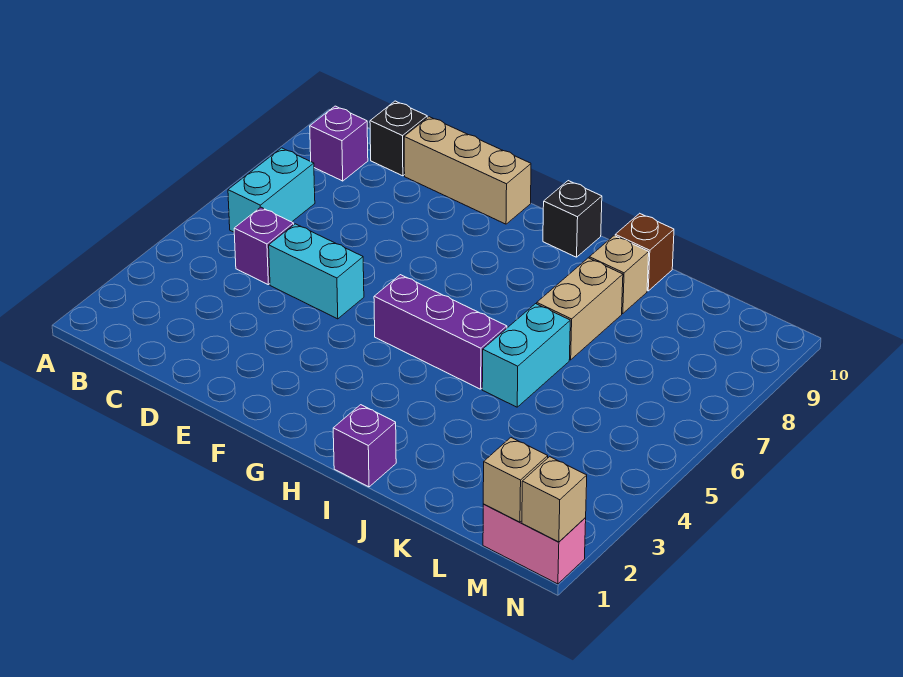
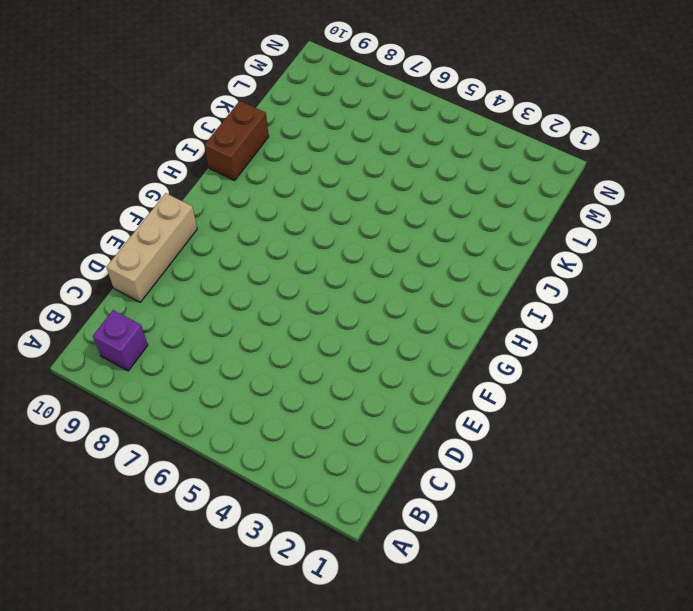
brown brick I10:J10 level 1 -> brown brick J10 level 1
none -> cyan brick B6:B7 level 1
none -> purple brick C5 level 1
none -> black brick C10 level 1

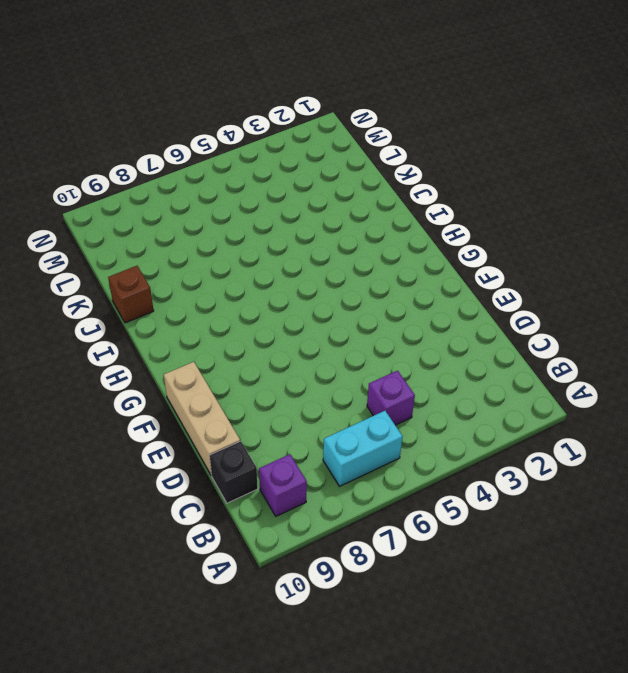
none -> cyan brick D5:E5 level 1
none -> purple brick G5:I5 level 1
none -> black brick H10 level 1

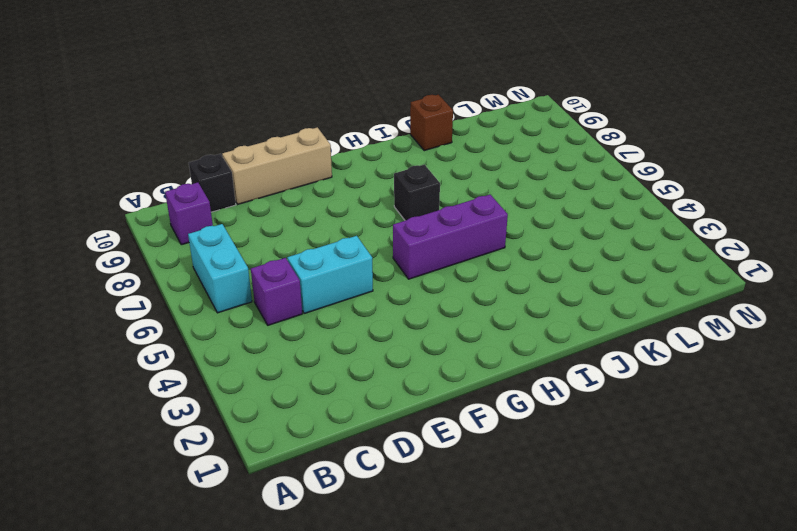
black brick H7 level 1 -> black brick H10 level 1
none -> purple brick I1 level 1
none -> cyan brick J5:J6 level 1
none -> tan brick J7:J8 level 1

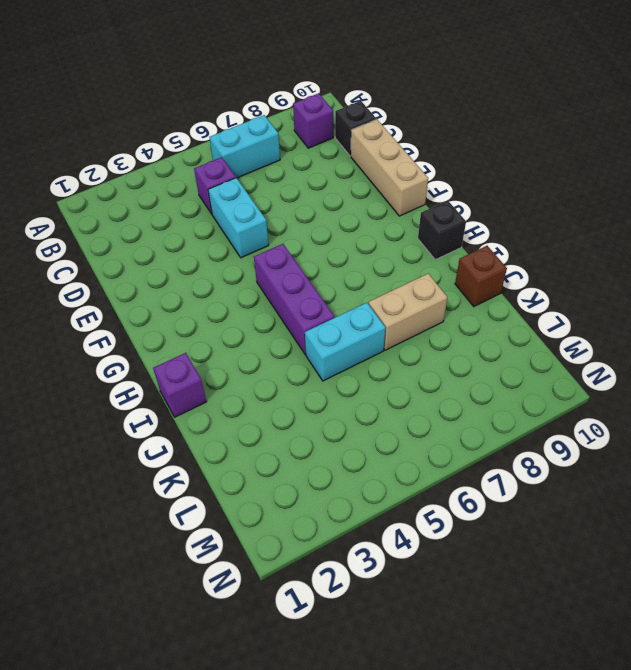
none -> tan brick J9 level 1
none -> pink brick M1:N1 level 1
none -> tan brick M1 level 2

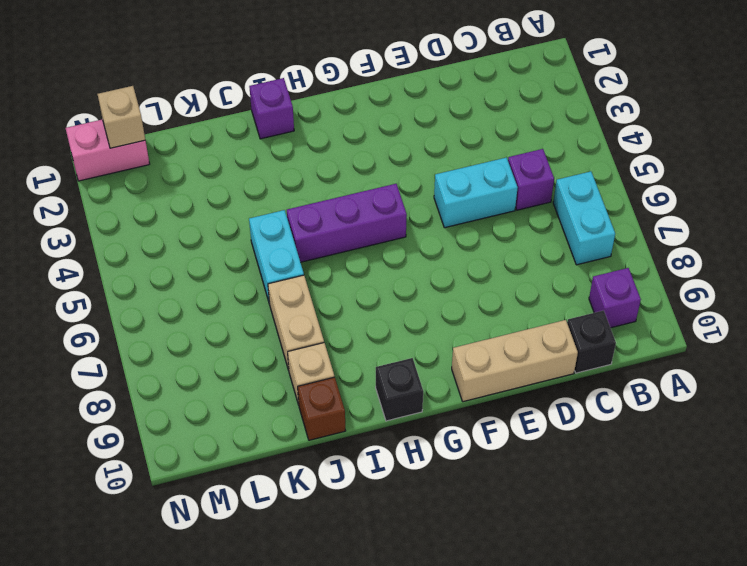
none -> tan brick N1 level 2

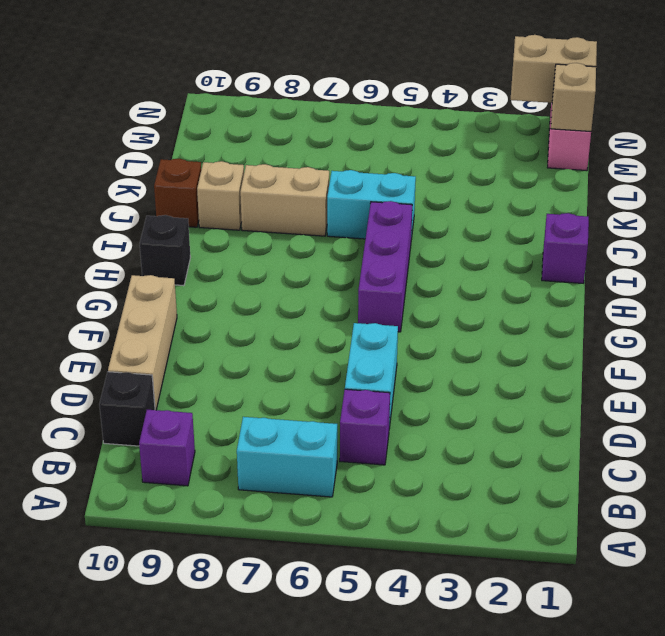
tan brick N1:N2 level 2 -> tan brick N1 level 2

